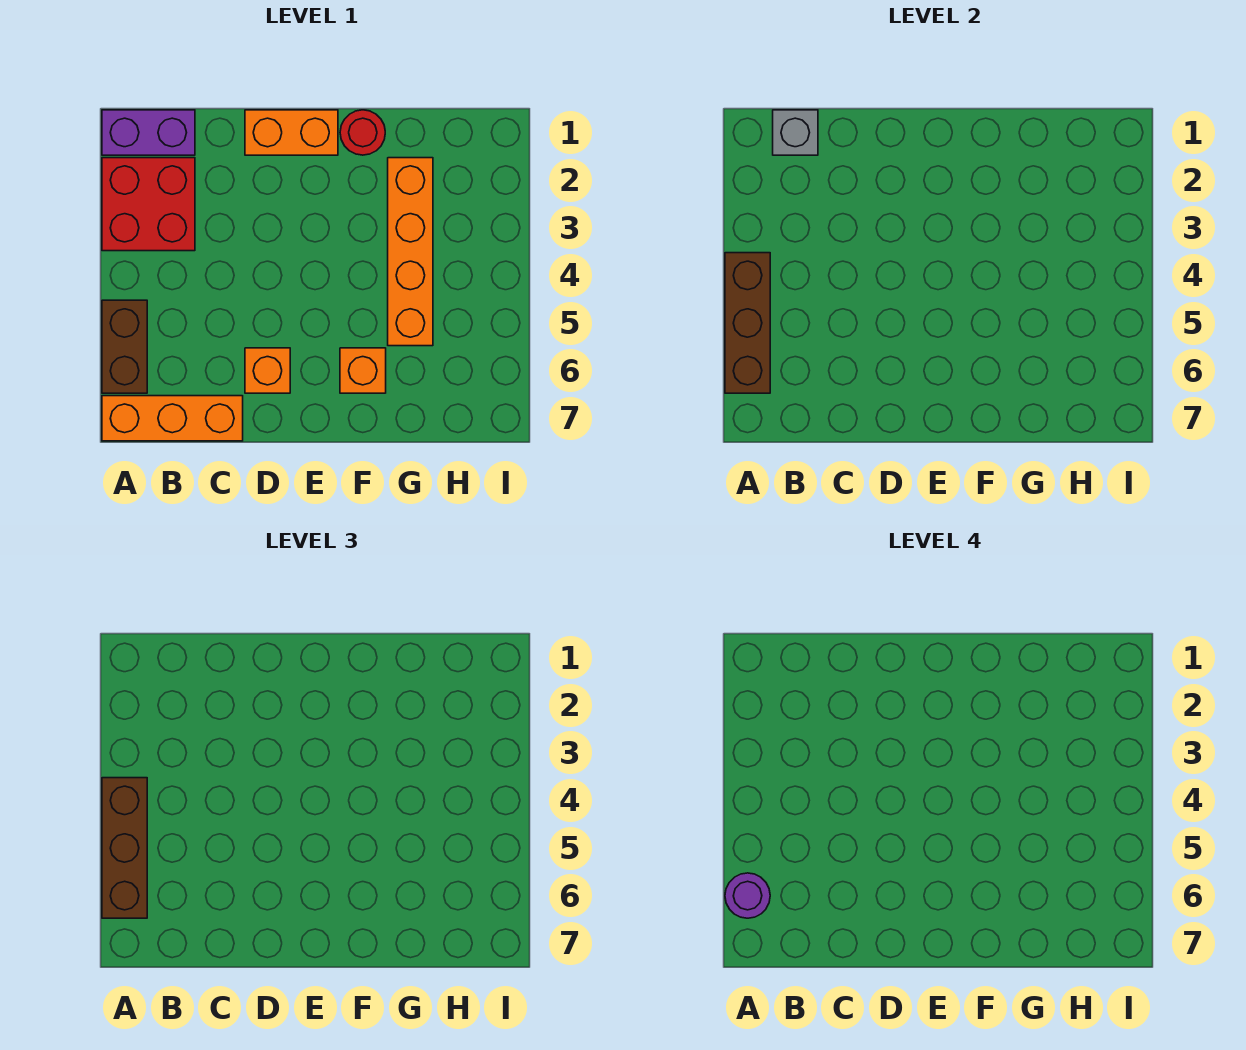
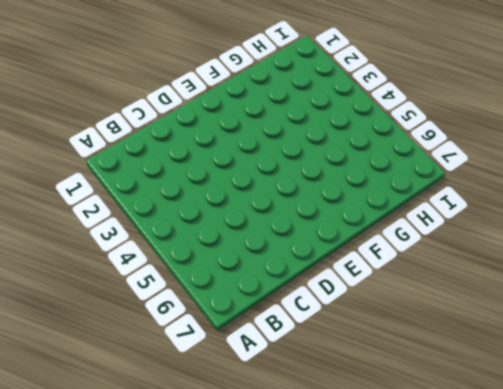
none -> purple brick A1:B1 level 1
none -> red brick A2:B3 level 1
none -> brown brick A5:A6 level 1

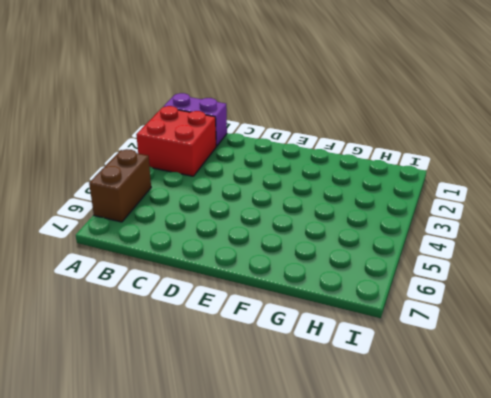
none -> orange brick A7:C7 level 1
none -> orange brick D1:E1 level 1
none -> orange brick D6 level 1

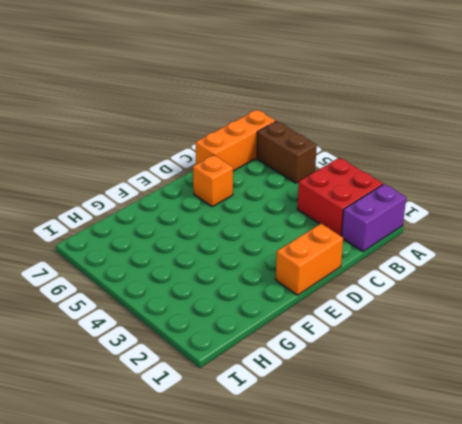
none -> red round brick F1 level 1
none -> orange brick F6 level 1
none -> orange brick G2:G5 level 1

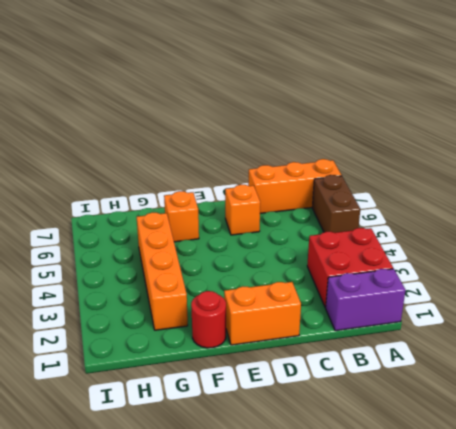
none -> brown brick A4:A6 level 2
none -> grey brick B1 level 2
none -> brown brick A4:A6 level 3

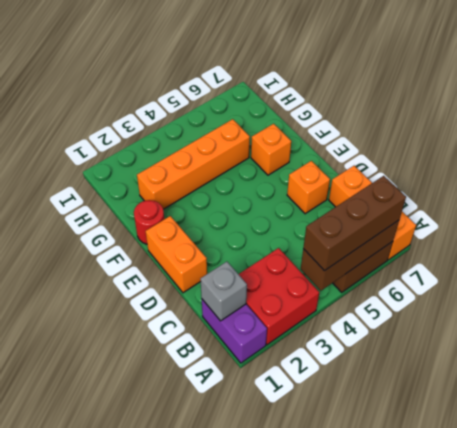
none -> purple round brick A6 level 4

